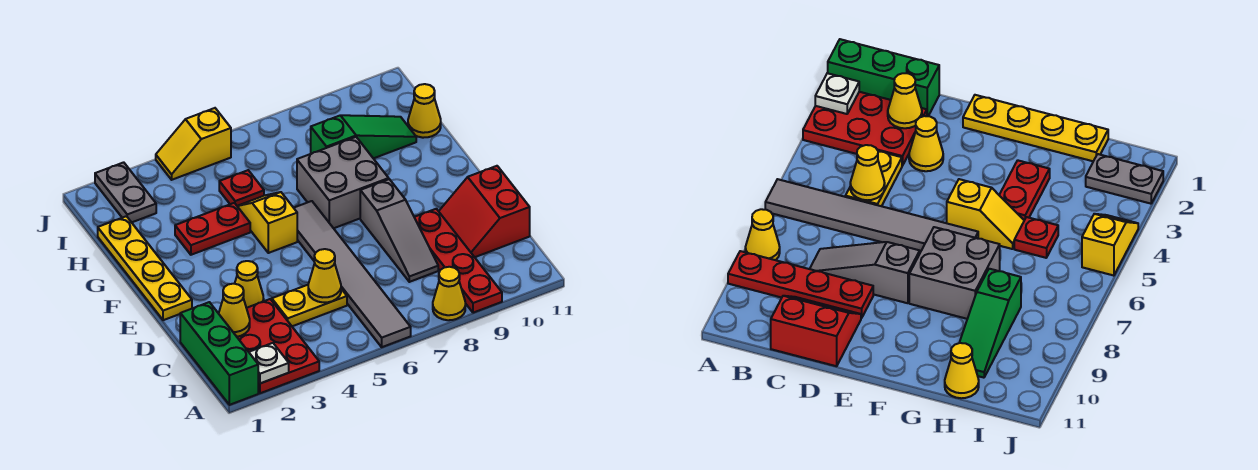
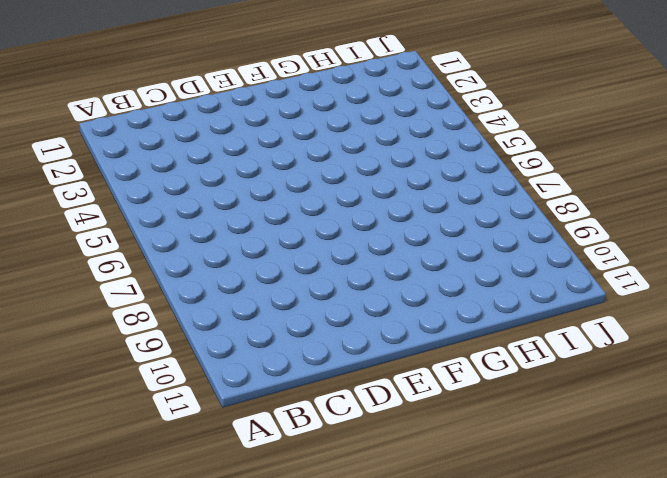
none -> green brick A1:C1 level 1
none -> red plate A2:C3 level 1
none -> grey tile A6:F6 level 1

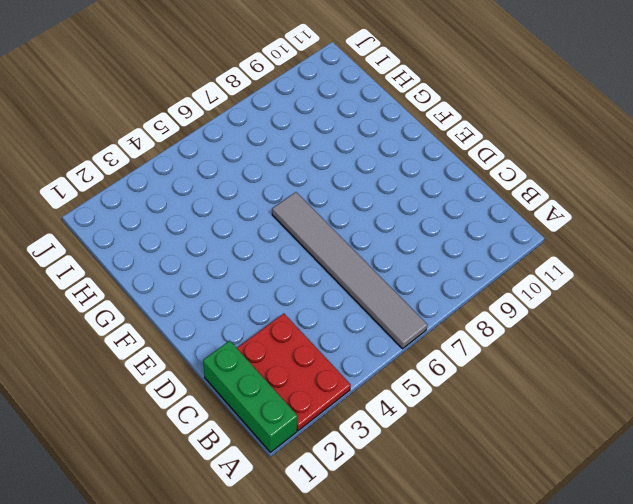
none -> yellow cone A8 level 1
none -> red plate A9:D9 level 1
none -> yellow plate C4:C5 level 1

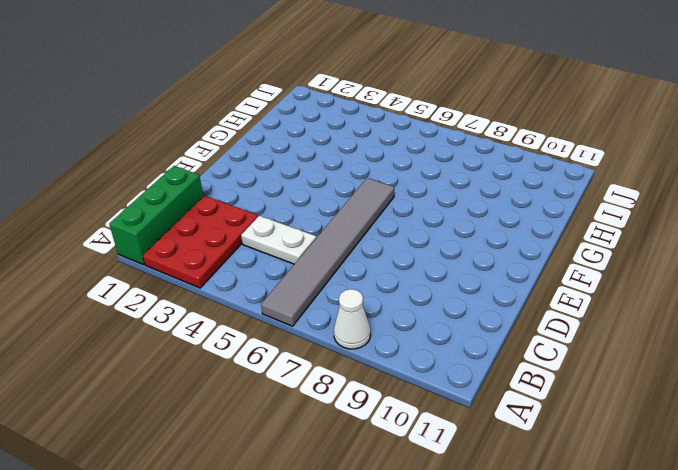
white cone A8 level 1 -> yellow cone A8 level 1
white plate C4:C5 level 1 -> yellow plate C4:C5 level 1
none -> red plate A9:D9 level 1
none -> grey slope C8:E8 level 1 top E
none -> red slope C10:D11 level 1 top 11

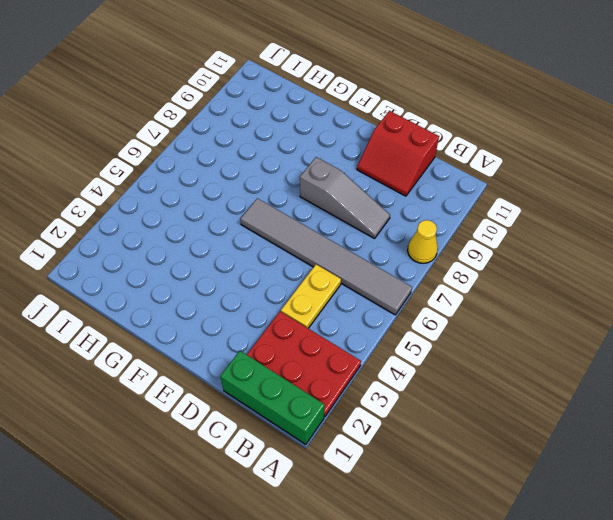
none -> red plate A9:D9 level 1
none -> yellow cone D3 level 1
none -> yellow plate E1:H1 level 1

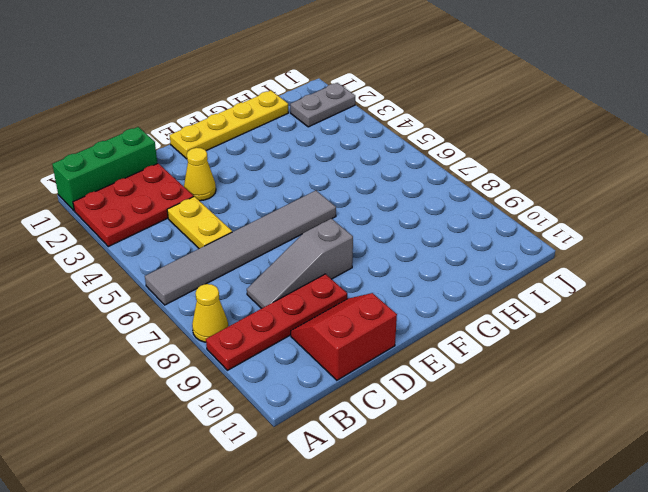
none -> yellow slope F5:G5 level 1 top F
none -> grey brick F7:G8 level 1
none -> red plate G3:G4 level 1

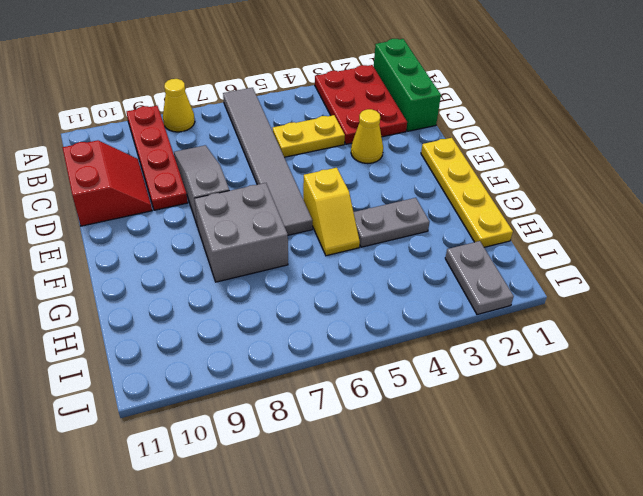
grey plate G3:G4 level 1 -> red plate G3:G4 level 1
none -> red plate H5 level 1
none -> green slope H8:H10 level 1 top 8
none -> yellow cone H11 level 1

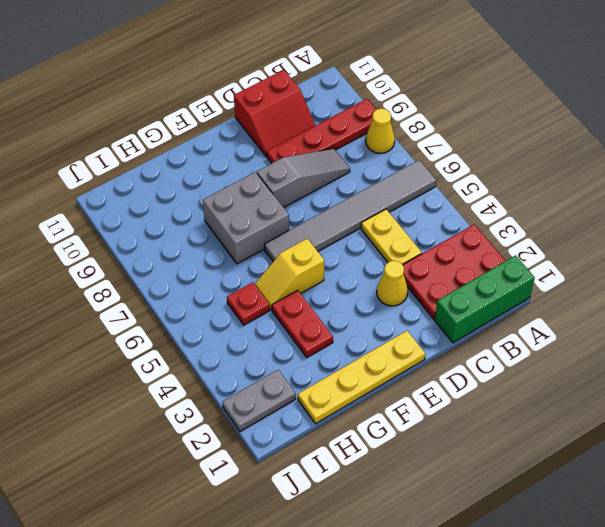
none -> green slope H8:H10 level 1 top 8
none -> yellow cone H11 level 1
none -> yellow slope J4:J5 level 1 top 5

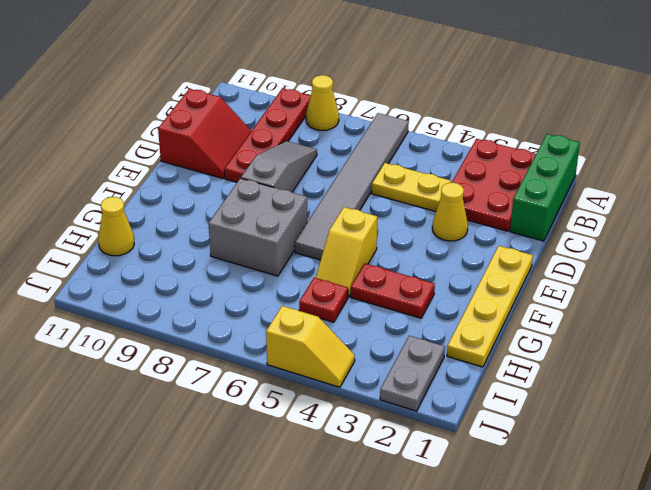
none -> green slope H8:H10 level 1 top 8
none -> white plate A2 level 2
none -> yellow cone C2 level 2

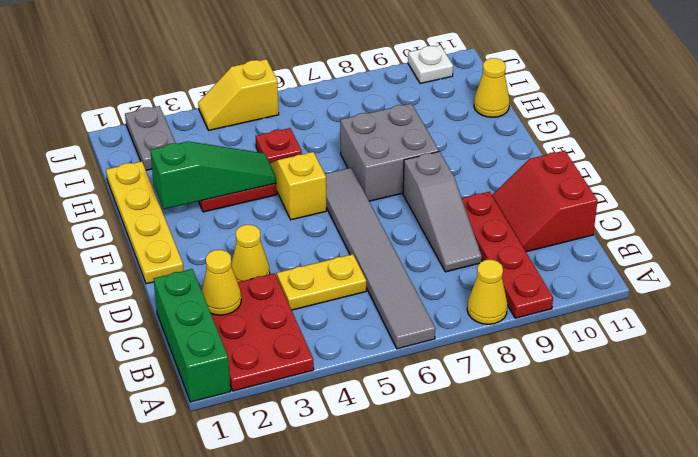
green slope G2:G4 level 2 top 2 -> green slope H8:H10 level 1 top 8
white plate J10 level 1 -> white plate A2 level 2
none -> yellow cone C5 level 2

